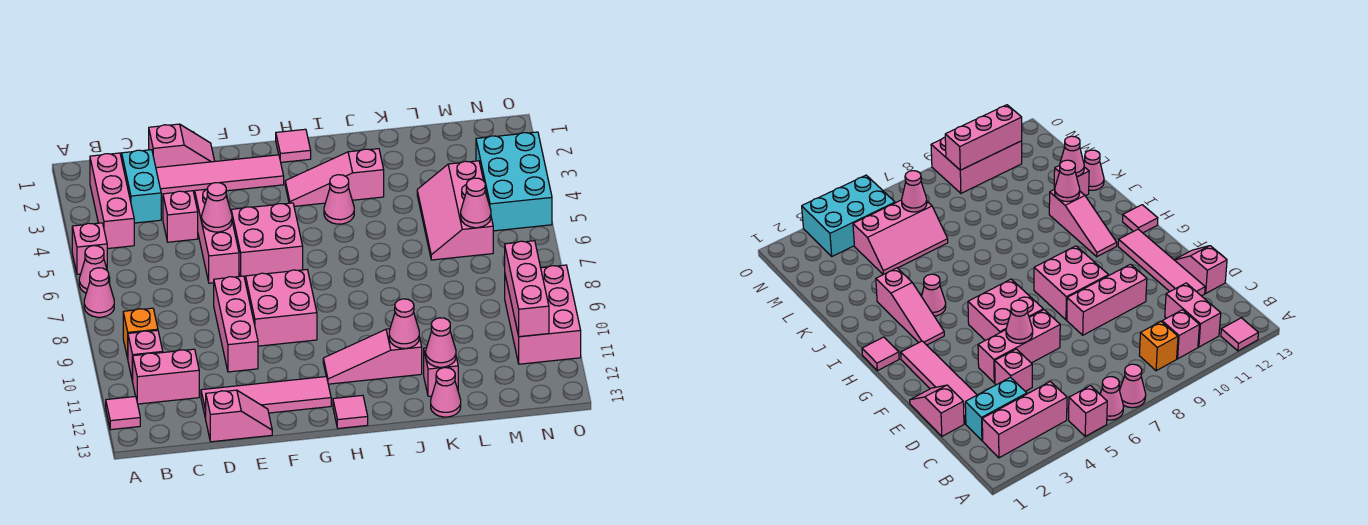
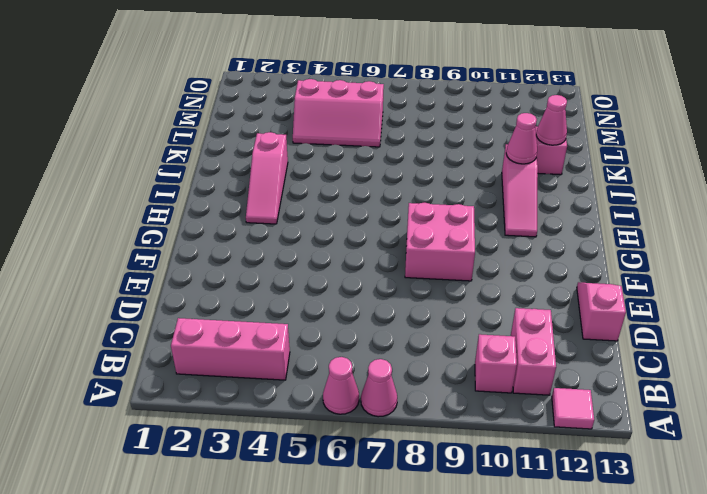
none -> pink brick A5 level 1
none -> orange brick B9 level 1
none -> cyan brick C2:C3 level 1
none -> pink slope D1:E1 level 1 top D

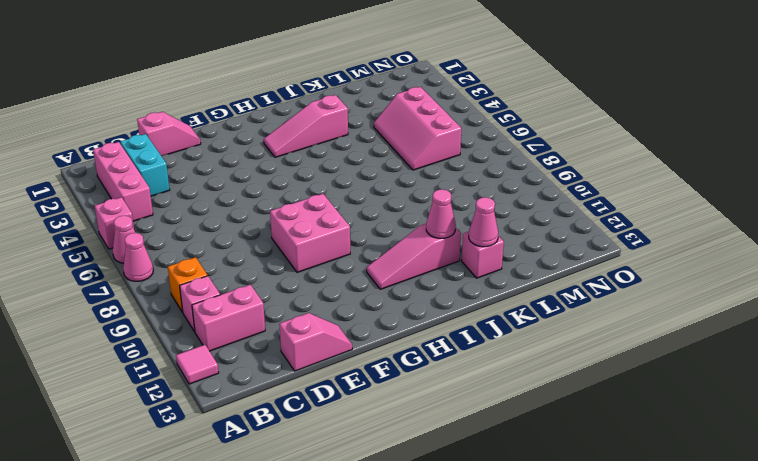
none -> pink tile D2:G2 level 1
none -> pink brick D4 level 1
none -> pink tile D12:G12 level 1
none -> pink brick E4:E6 level 1

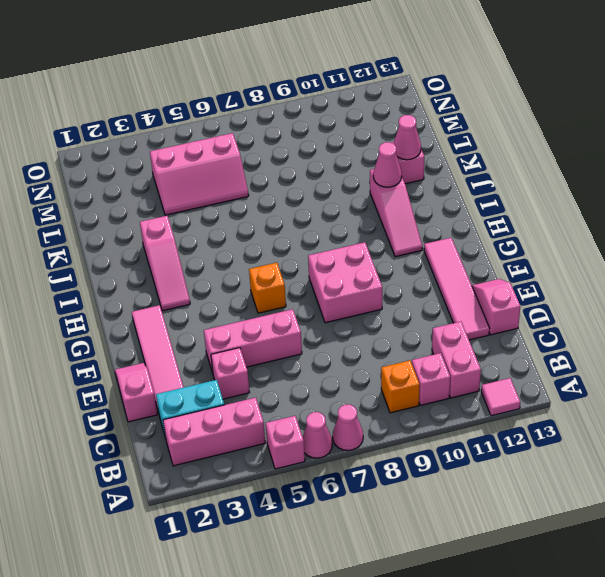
orange brick G6 level 1 -> pink brick F5:G6 level 1
none -> pink brick E8:E10 level 1
none -> pink tile H1 level 1
none -> pink tile H13 level 1
none -> pink cone I4 level 1

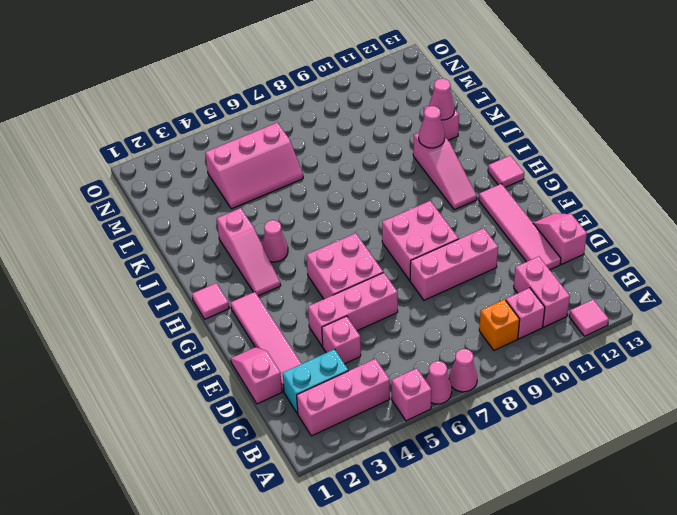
none -> pink cone K13 level 1
none -> cyan brick N3:O5 level 1
none -> pink brick N9:O11 level 1
none -> pink cone E5 level 2

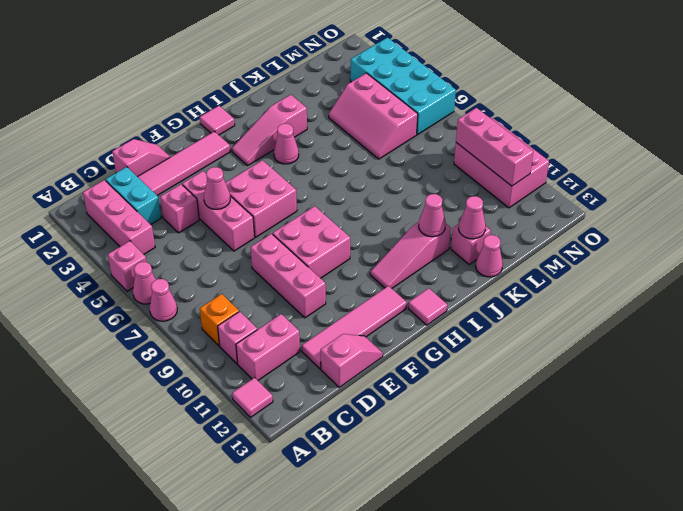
cyan brick N3:O6 level 1 -> cyan brick N3:O5 level 1
none -> pink cone M6 level 2

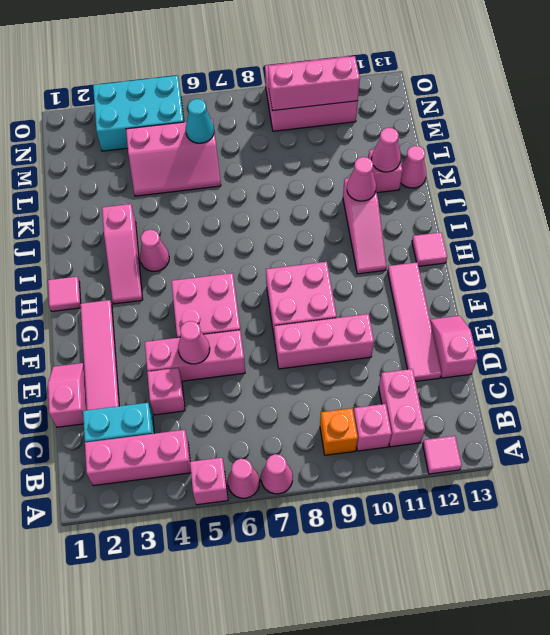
cyan cone M6 level 2 -> pink cone M6 level 2

